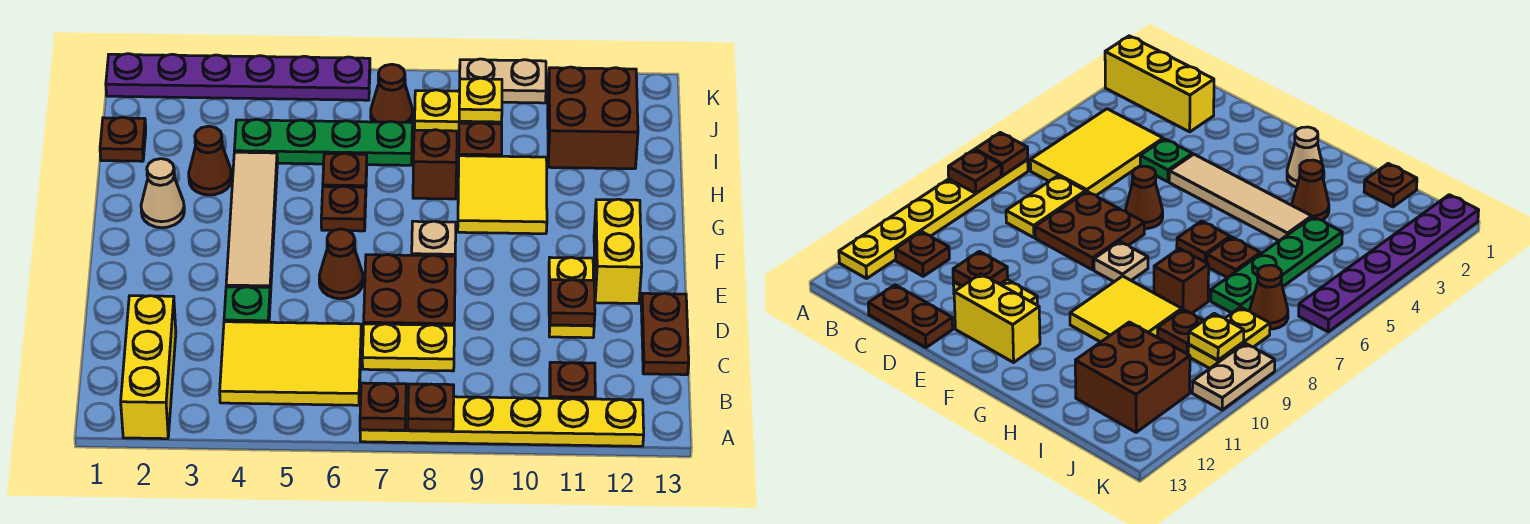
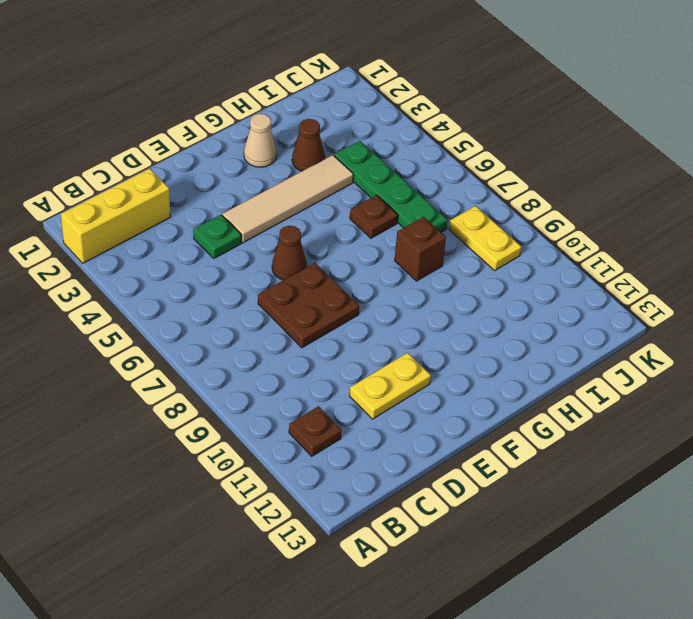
none -> yellow plate A7:A12 level 1
none -> yellow tile B4:C6 level 1
none -> yellow plate C7:C8 level 1
none -> brown plate C13:D13 level 1

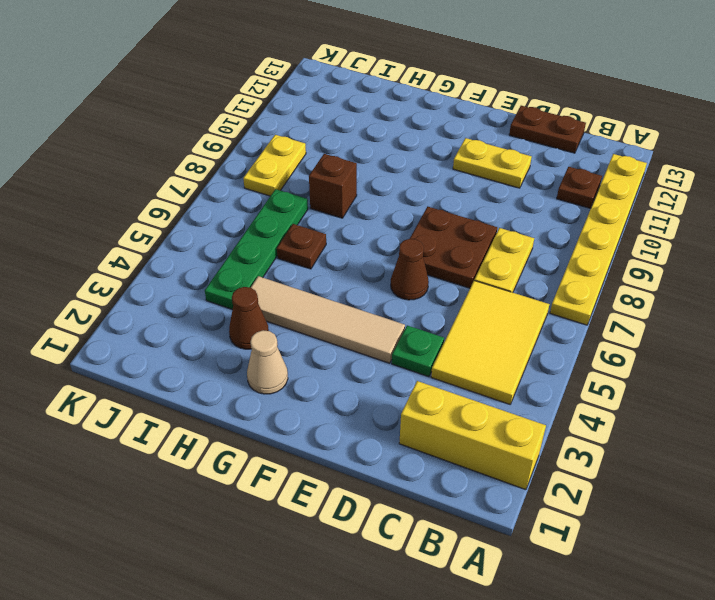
none -> yellow brick E12:F12 level 1
none -> tan plate F8 level 1
none -> brown plate G6 level 1
none -> yellow tile G9:H10 level 1

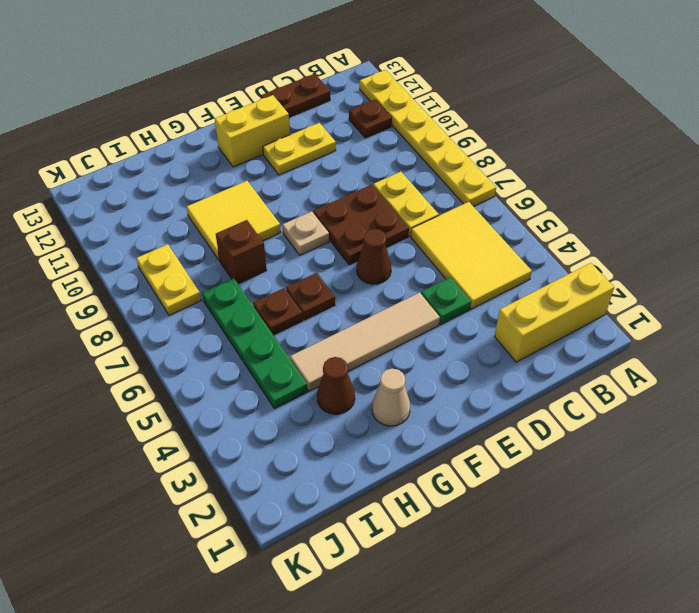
none -> brown plate I1 level 1
none -> brown plate I9 level 1
none -> brown brick I11:J12 level 1
none -> brown cone J7 level 1

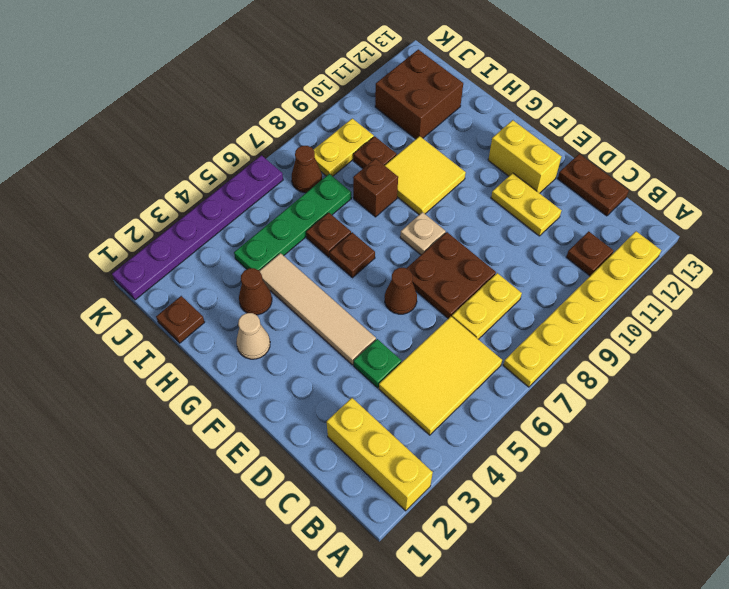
none -> tan plate K9:K10 level 1
none -> brown plate A7 level 2
none -> brown plate A8 level 2
none -> brown plate D11 level 2

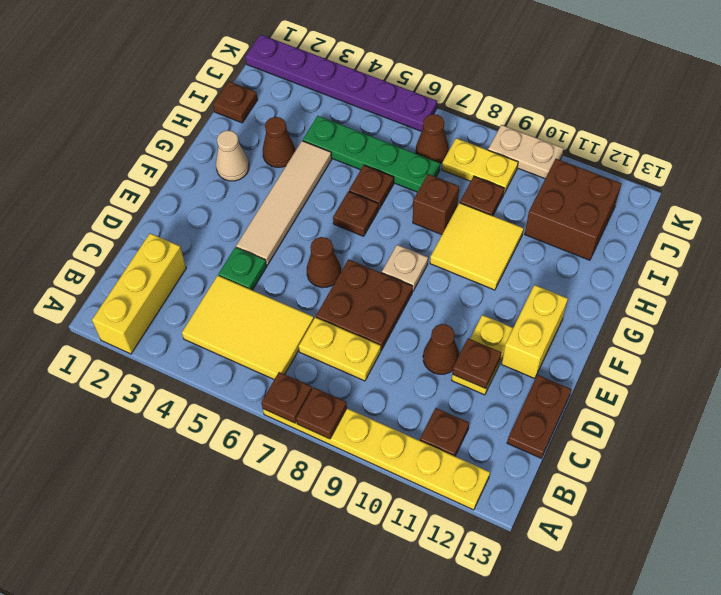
brown cone D10 level 1 -> none
none -> yellow plate J9 level 2

